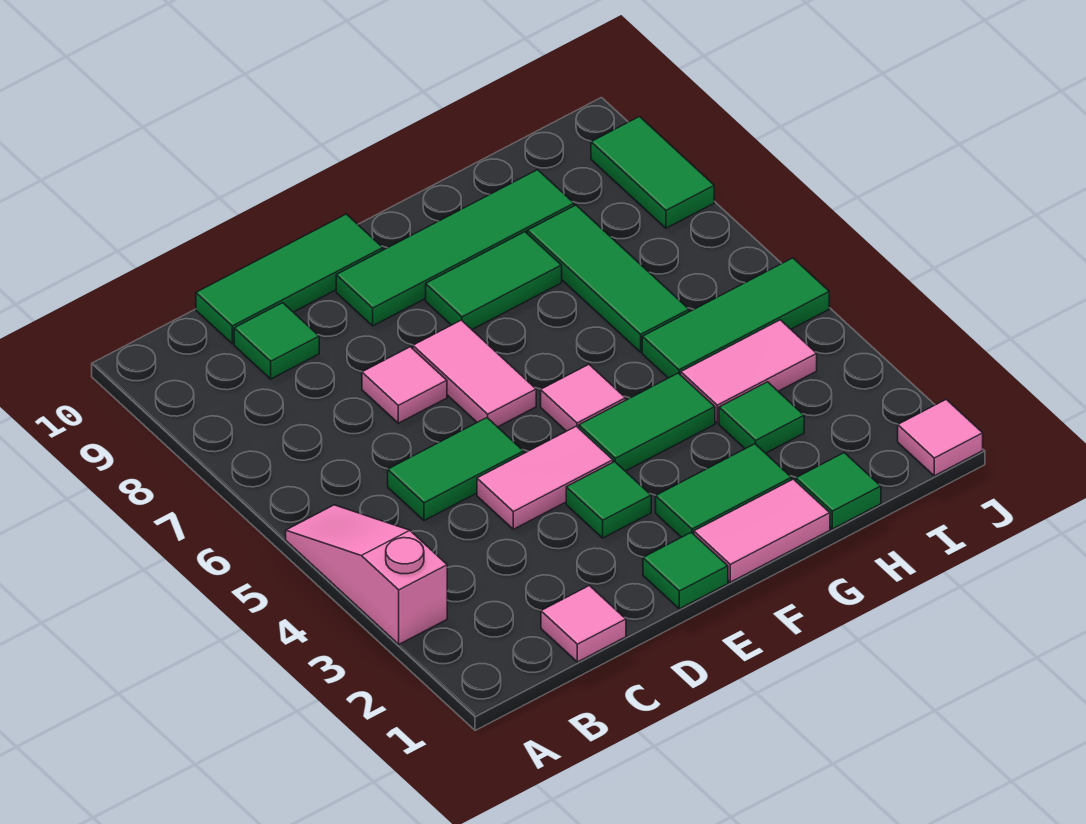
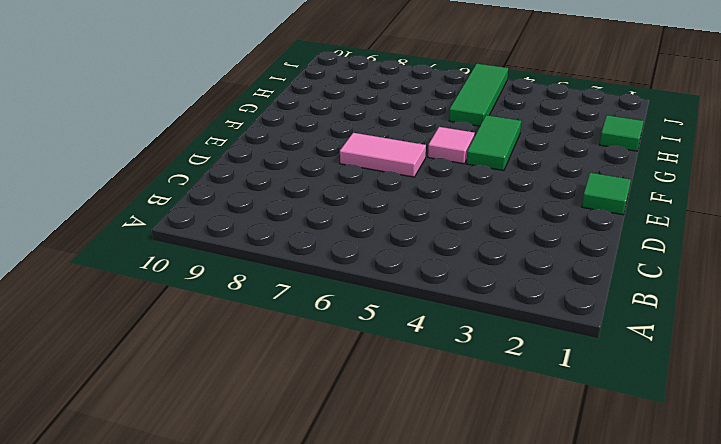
none -> pink slope A3:A5 level 1 top 3
none -> pink tile C1 level 1
none -> green tile C5:D5 level 1

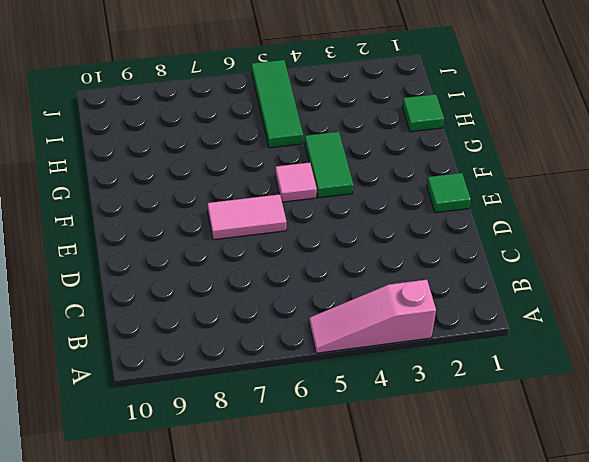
none -> pink tile C1 level 1
none -> green tile C5:D5 level 1
none -> green tile C9 level 1

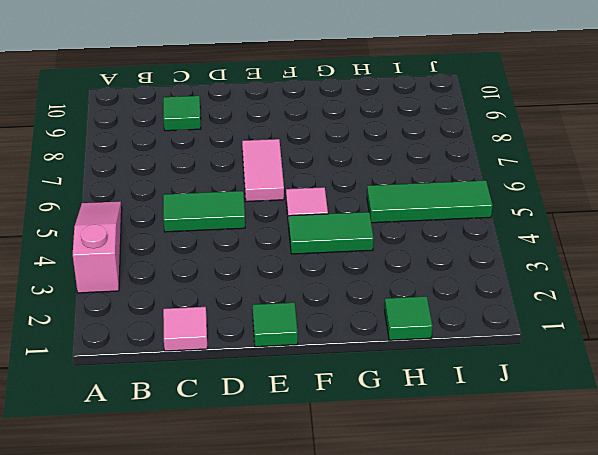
none -> green tile C10:E10 level 1
none -> pink tile D4:E4 level 1
none -> pink tile D7 level 1

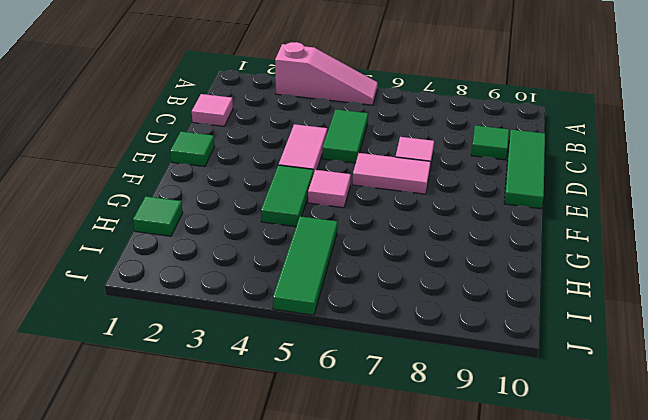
none -> green tile E3 level 1
none -> green tile E9:H9 level 1
none -> pink tile F1:G1 level 1

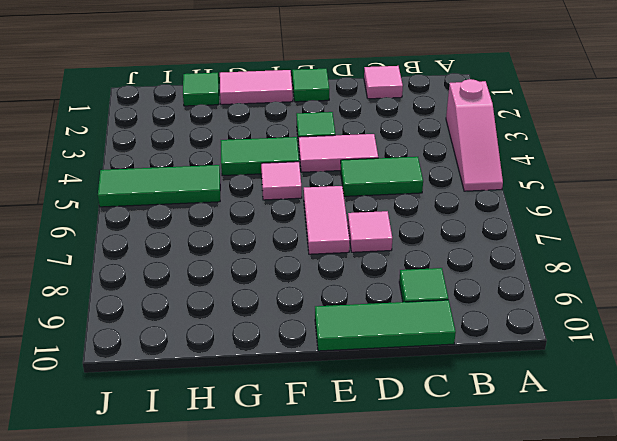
none -> green tile E9:H9 level 1
none -> green tile F2:G2 level 1
none -> green tile F8:G8 level 1

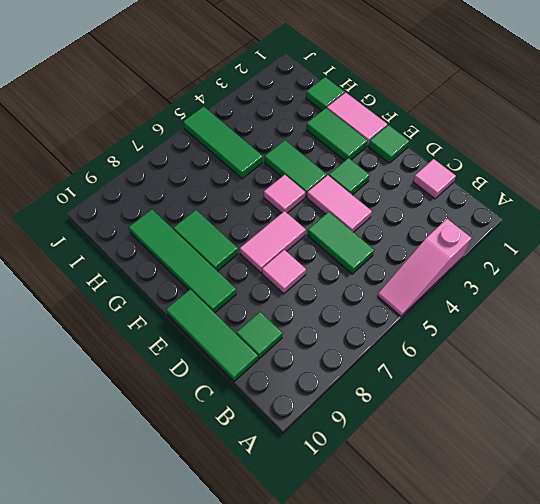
none -> green tile H3 level 1
none -> pink tile H4:I4 level 1
none -> green tile H6:H8 level 1

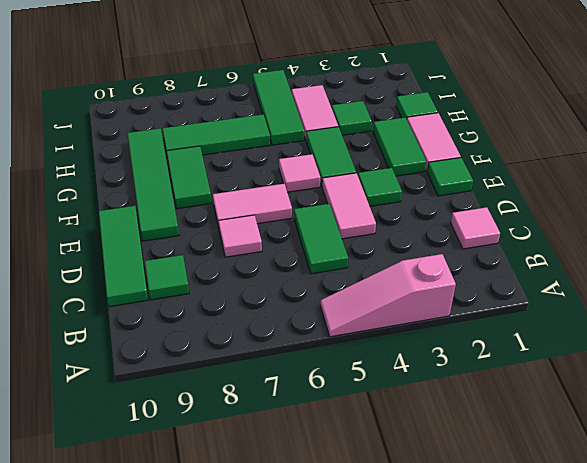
none -> pink tile J1 level 1
none -> green tile J8:J9 level 1

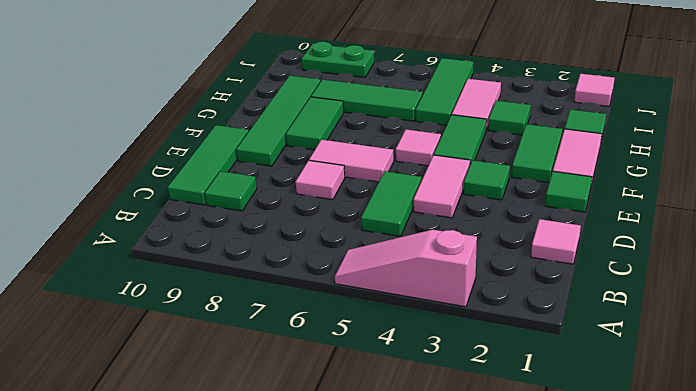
green plate J8:J9 level 1 -> green tile J8:J9 level 1

